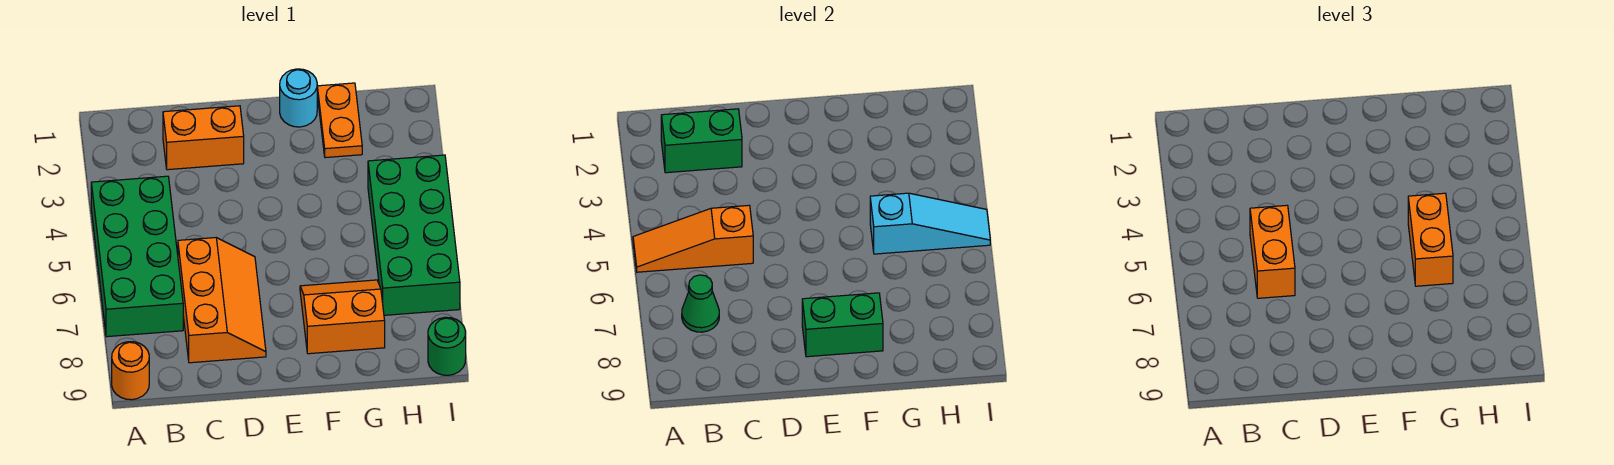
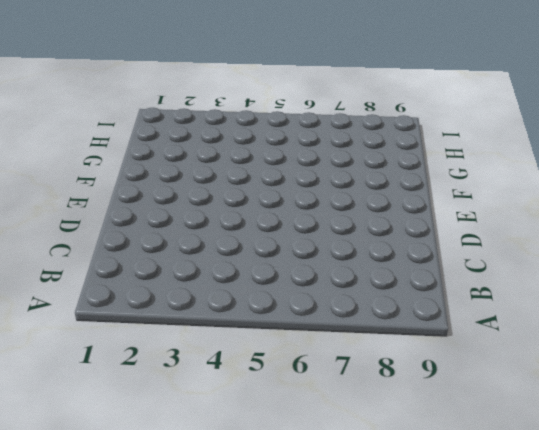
none -> green brick A4:B7 level 1
none -> orange round brick A9 level 1
none -> orange brick C2:D2 level 1

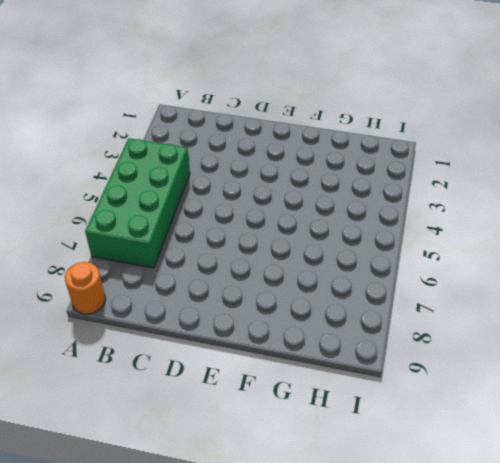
none -> orange brick C2:D2 level 1
none -> orange slope C6:D8 level 1 top C
none -> cyan round brick F1 level 1

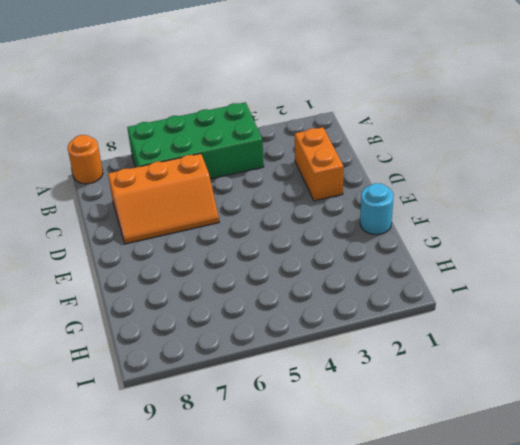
none -> orange slope F7:G8 level 1 top 8
none -> orange plate G1:G2 level 1
none -> green brick H4:I7 level 1

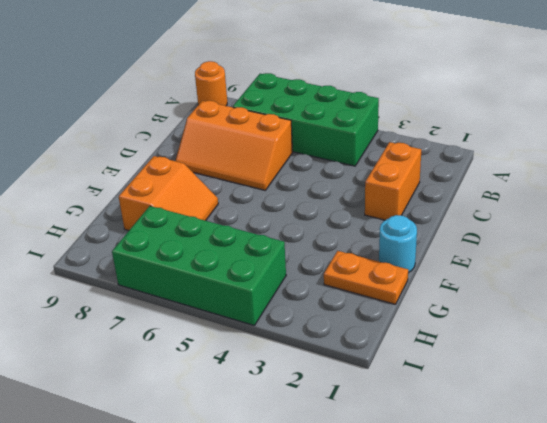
none -> green round brick I9 level 1
none -> orange slope A5:C5 level 2 top C
none -> green brick B2:C2 level 2

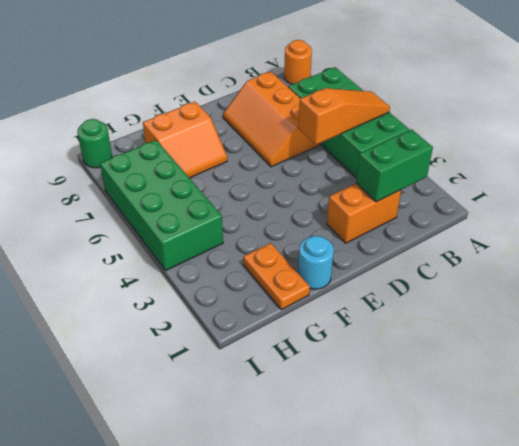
none -> green cone B7 level 2
none -> green brick E8:F8 level 2
none -> cyan slope G5:I5 level 2 top G

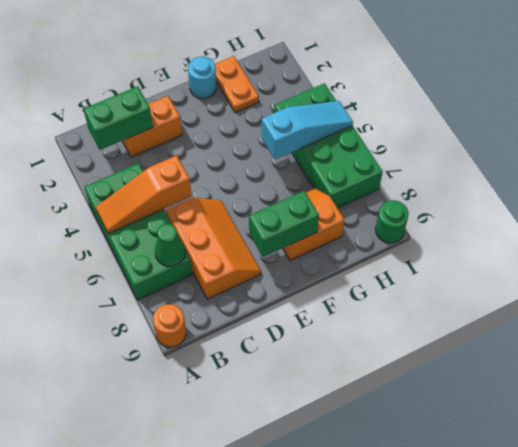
none -> orange brick C5:C6 level 3
none -> orange brick G5:G6 level 3

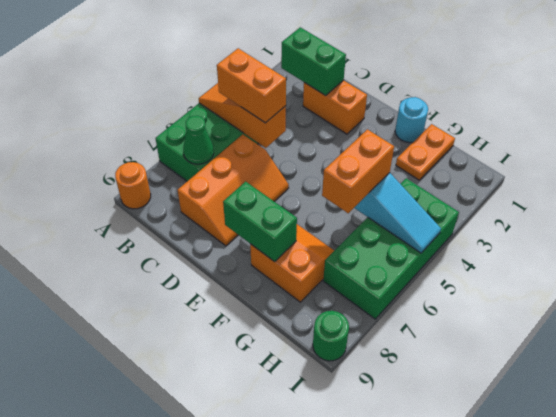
orange brick B5:C5 level 3 -> orange brick C5:C6 level 3

